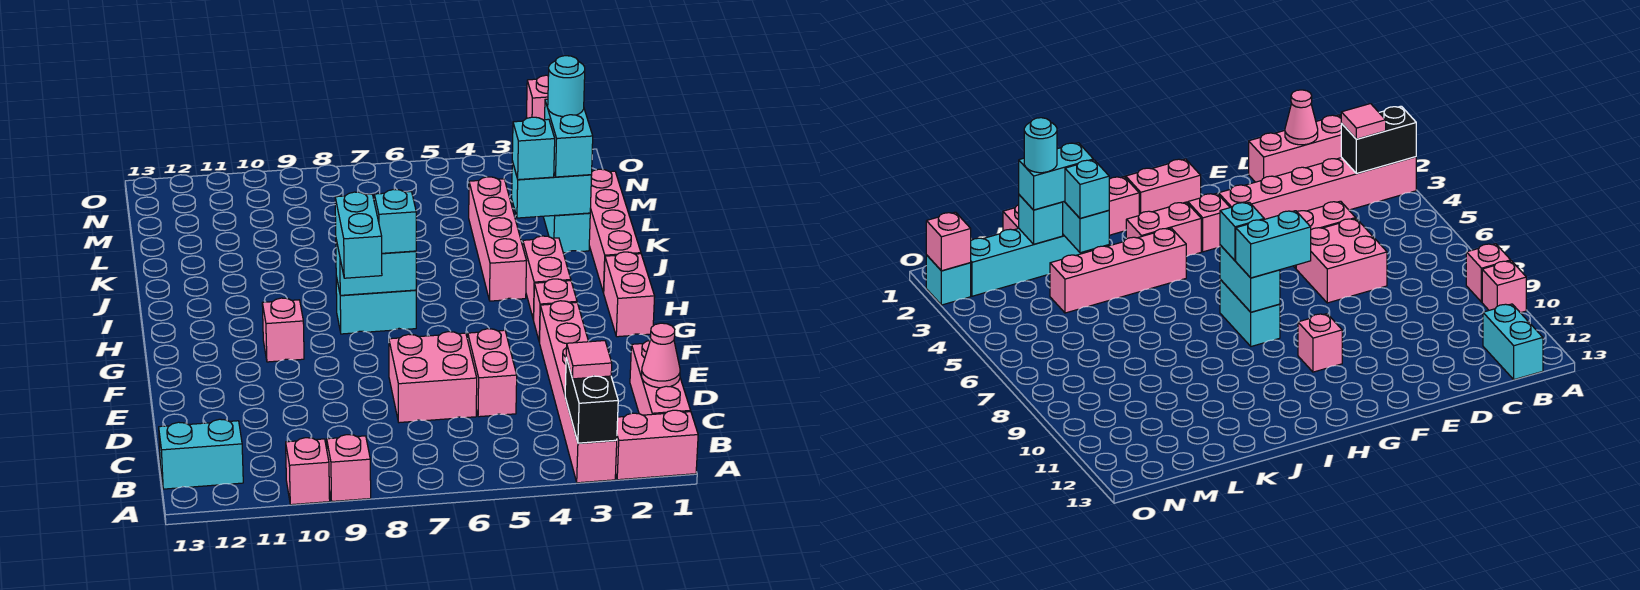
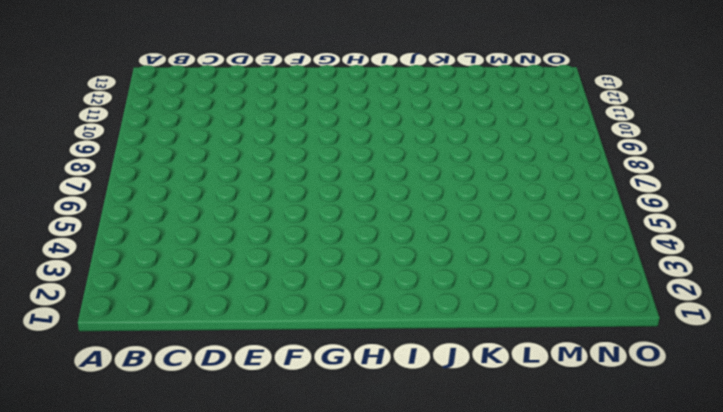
none -> pink brick A1:A2 level 1
none -> pink brick A3:F3 level 1
none -> pink brick A9 level 1

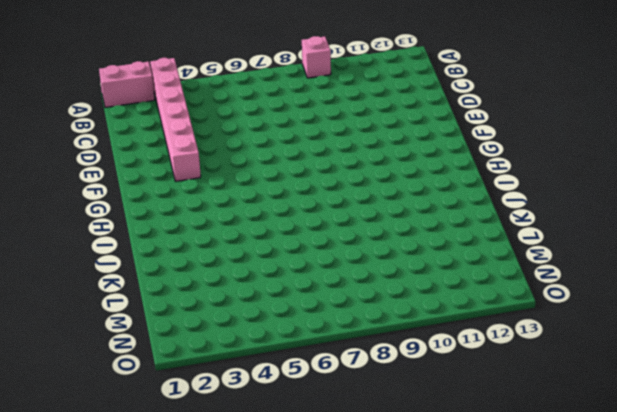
none -> pink brick A10 level 1
none -> pink brick B1:D1 level 1
none -> cyan brick B12:B13 level 1

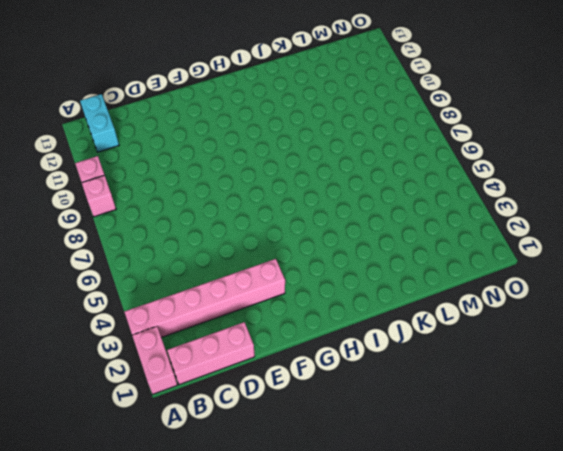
none -> pink brick D5:E5 level 1
none -> pink brick D6:E7 level 1
none -> pink brick G1:H1 level 1

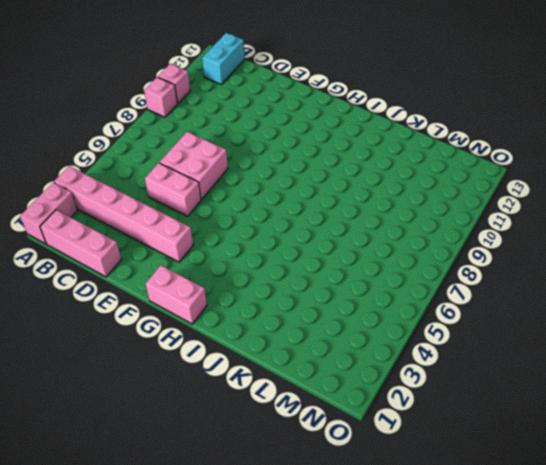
none -> pink brick G3 level 1
none -> pink brick G10 level 1
none -> pink brick H3:I3 level 1

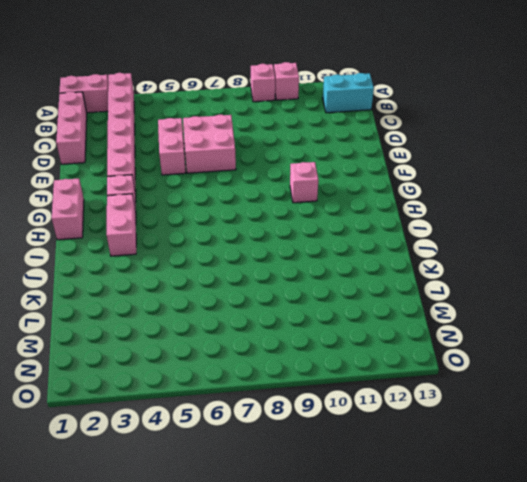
none -> cyan brick H7:H8 level 1
none -> pink brick I1:L1 level 1
none -> pink brick I4:L4 level 1

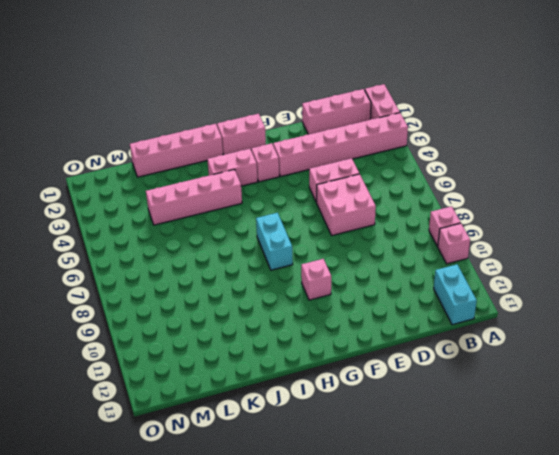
none -> cyan brick K2:N2 level 1
none -> cyan brick O2 level 1
none -> black brick A3:B3 level 2

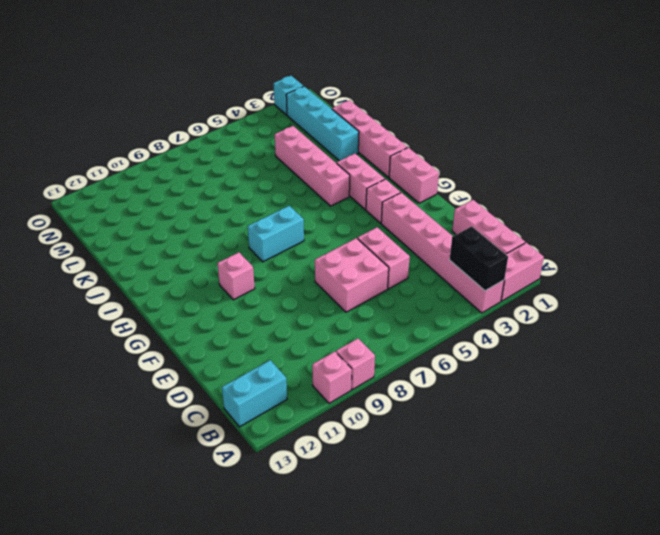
none -> pink cone C1 level 2
none -> cyan brick H7:H8 level 2
none -> cyan brick K2:K3 level 2

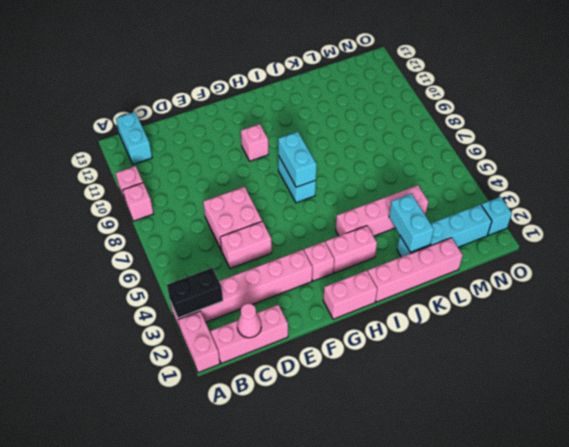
none -> cyan brick L2 level 2
none -> pink brick O2 level 2
none -> pink tile B3 level 3

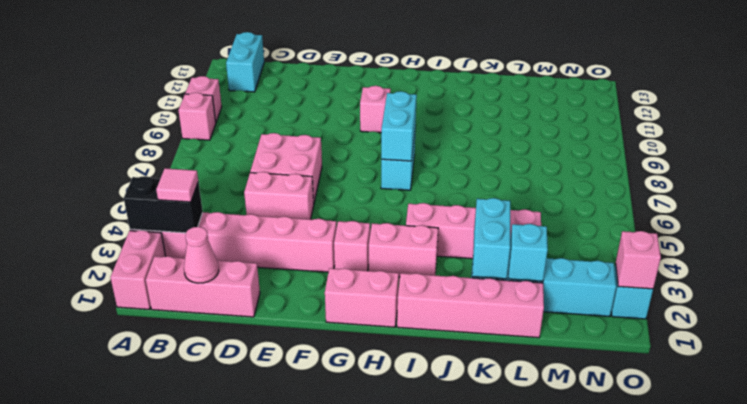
none -> cyan brick G8:H8 level 3
none -> cyan brick H7 level 3
none -> cyan brick K2:L2 level 3

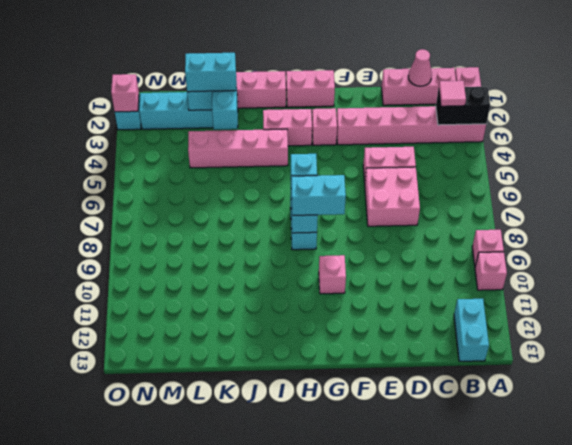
none -> cyan brick K3 level 3
none -> cyan round brick L2 level 4

